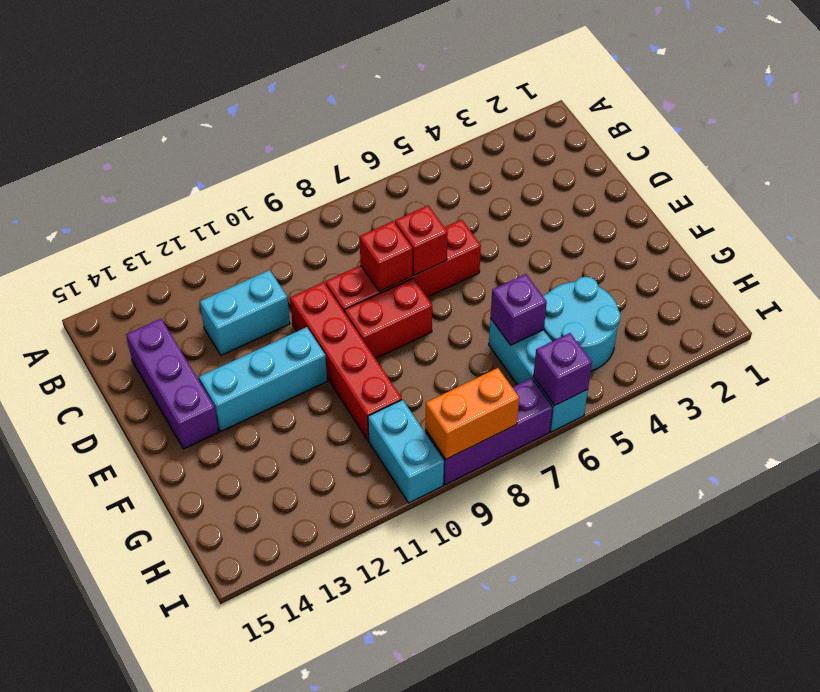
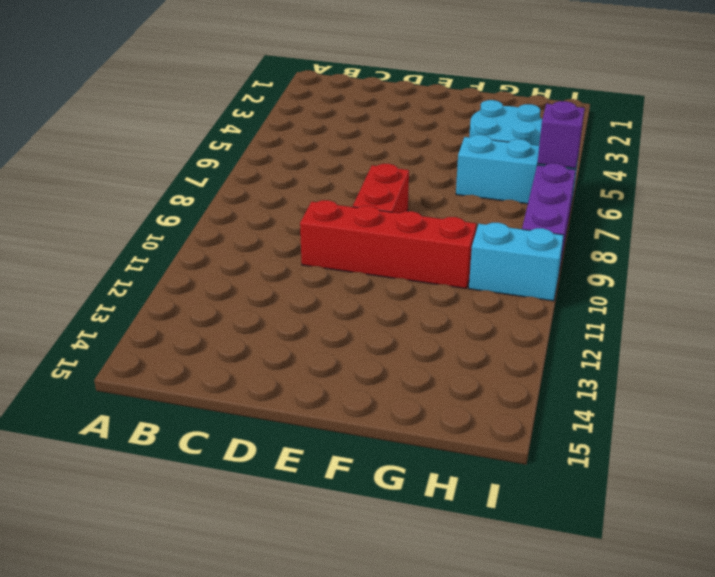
none -> cyan brick C11:C12 level 1
none -> purple brick C14:E14 level 1
none -> red brick D6:D9 level 1

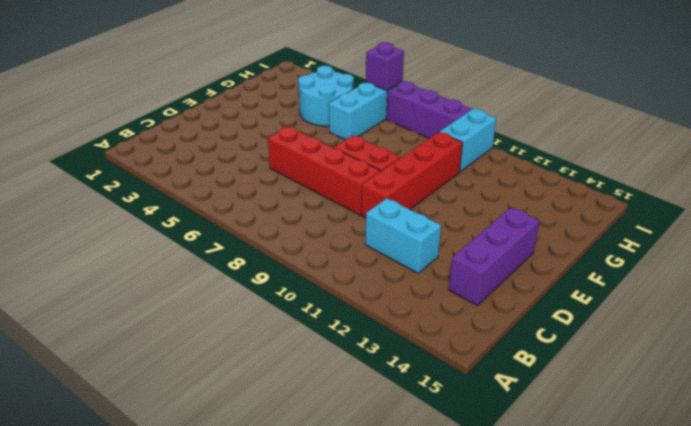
none -> cyan brick E11:E13 level 1
none -> red brick D7 level 2
none -> red brick D8 level 2

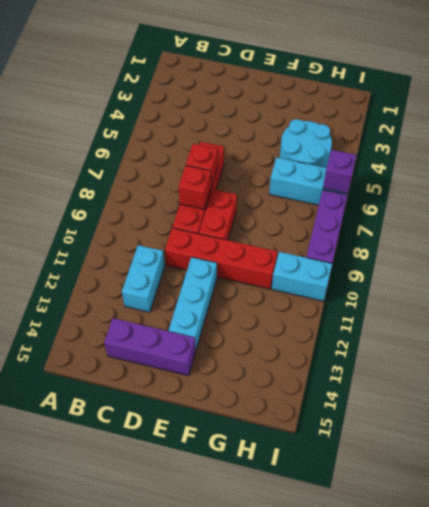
none -> purple brick G6 level 2
none -> orange brick I8:I9 level 2

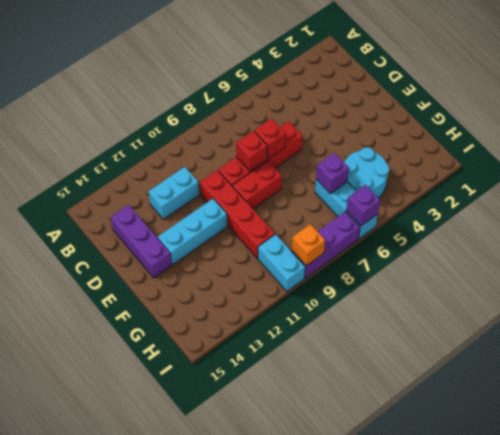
orange brick I9 level 2 -> orange brick I8:I9 level 2

